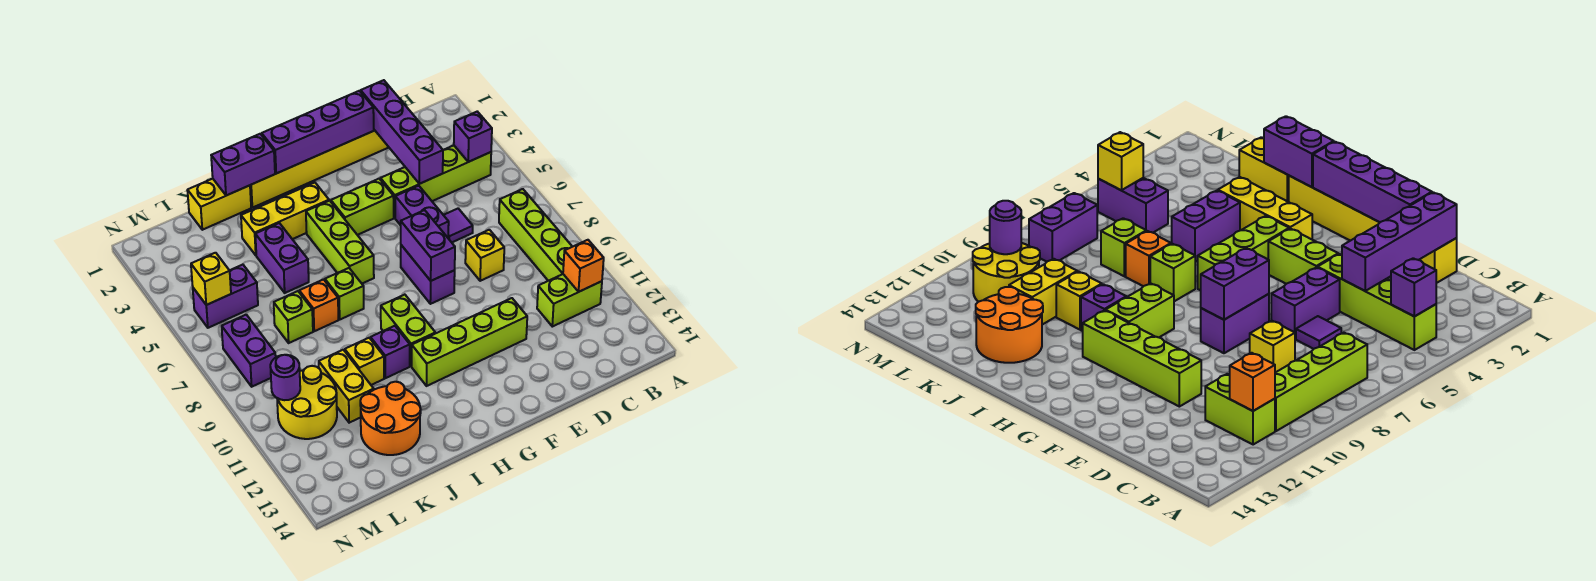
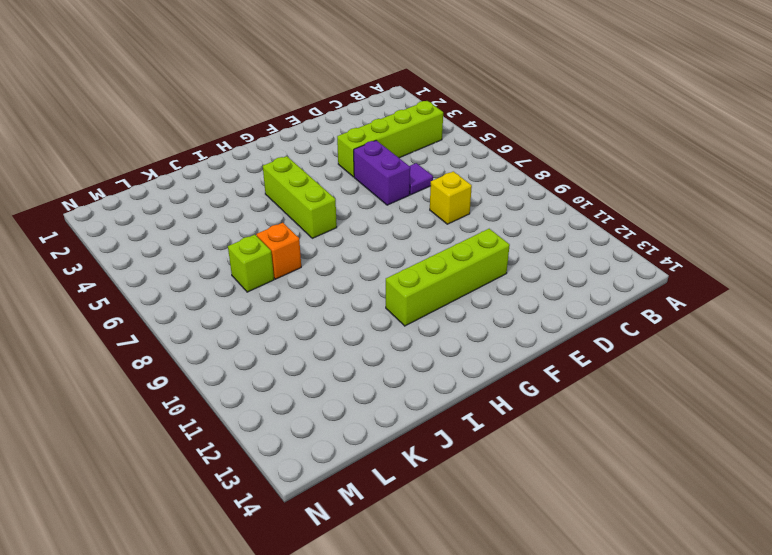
none -> lime brick B7:B10 level 1
none -> lime brick B11:C11 level 1
none -> yellow brick D1:I1 level 1
none -> lime brick F4:G4 level 1

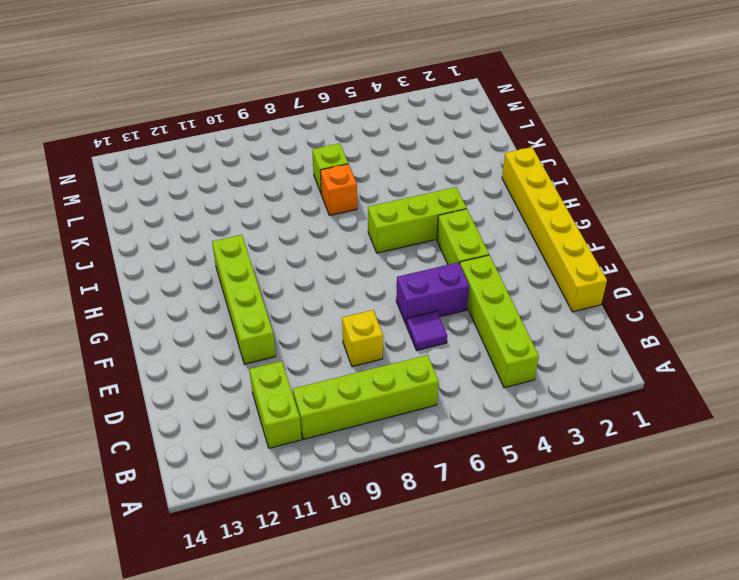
none -> purple brick F7:F8 level 1
none -> yellow brick H3:J3 level 1
none -> lime brick H9:H10 level 1
none -> lime brick I7 level 1

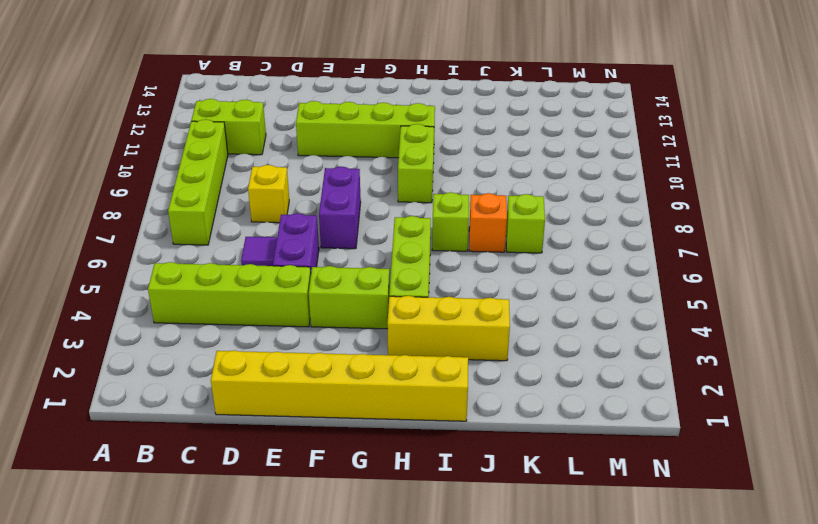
none -> purple brick I10 level 1
none -> yellow brick J1:K1 level 1
none -> purple brick J4:J5 level 1
none -> yellow brick J10 level 1

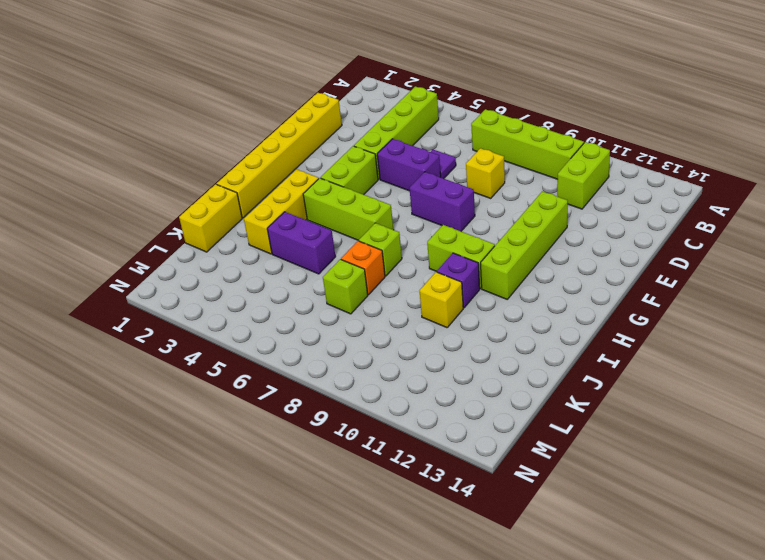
none -> orange round brick J12:K13 level 1
none -> yellow brick K10:K11 level 1
none -> purple brick L5:M5 level 1
none -> yellow round brick L10:M11 level 1

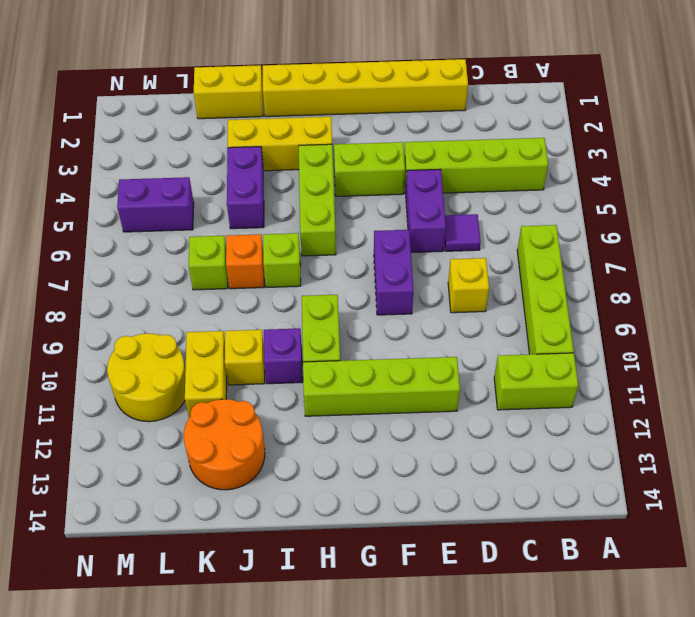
none -> purple brick M7:M8 level 1
none -> purple brick B4 level 2
none -> orange brick B11 level 2
none -> purple brick D1:D4 level 2

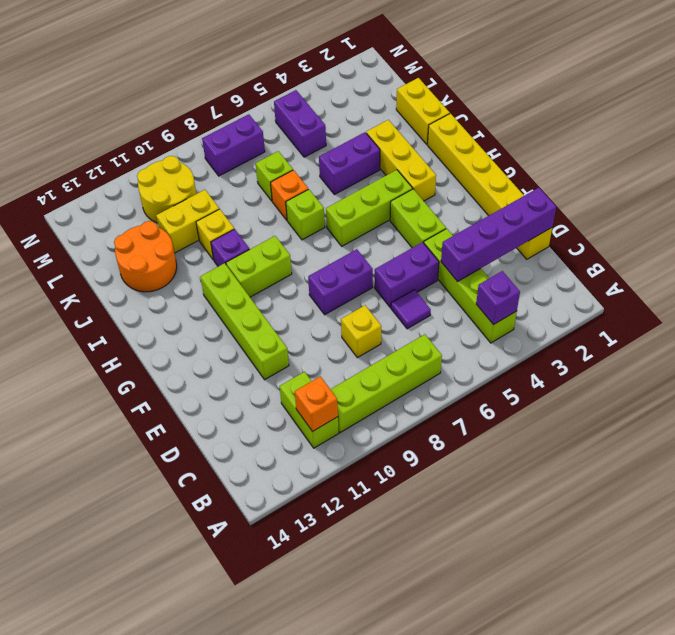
none -> purple brick E1:H1 level 2
none -> purple brick F7:F8 level 2
none -> purple brick I1:J1 level 2
none -> yellow brick M5 level 2

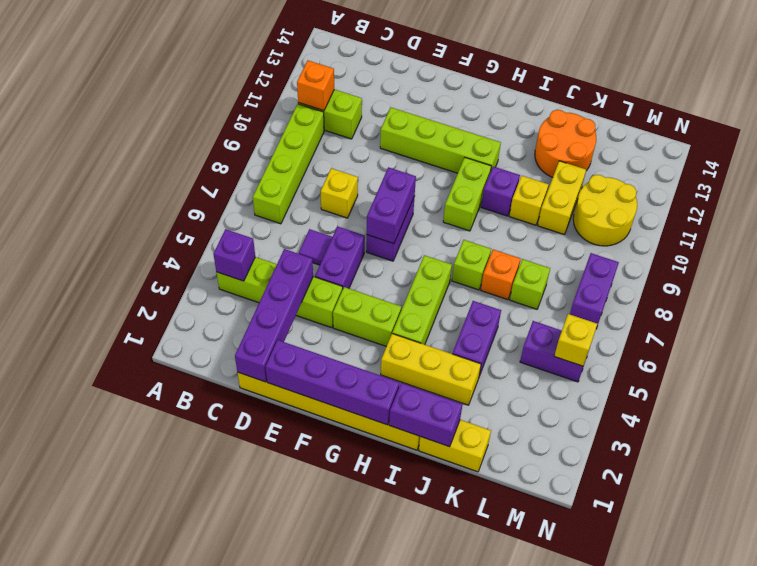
none -> purple round brick M10 level 2

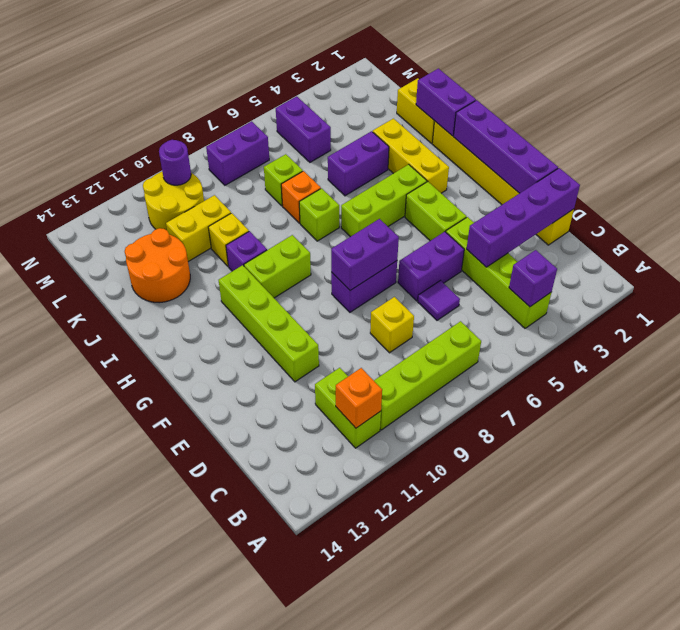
none -> yellow brick M5 level 2

